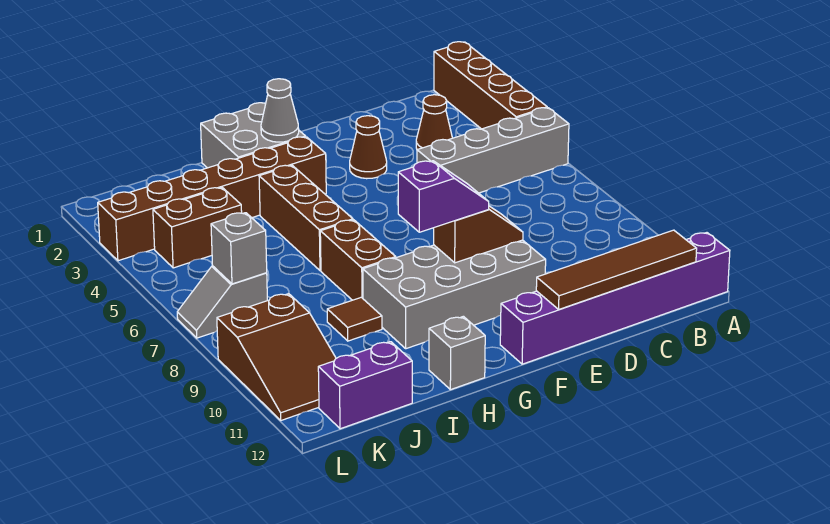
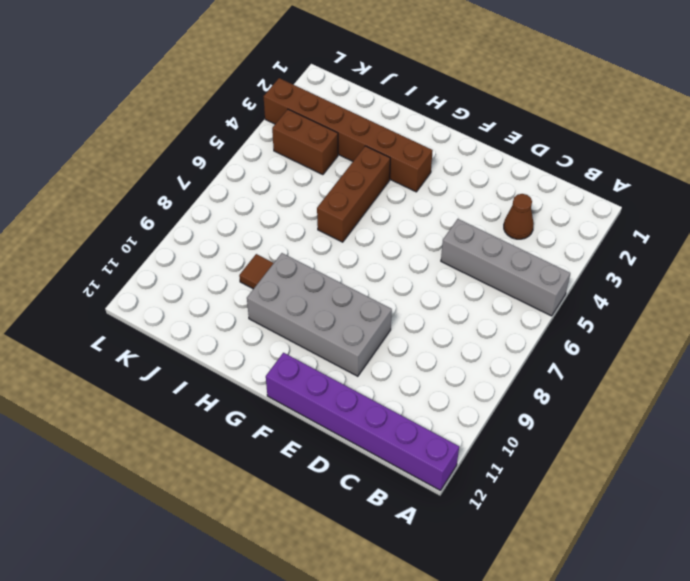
none -> brown brick A1:A4 level 1
none -> brown cone E3 level 1
none -> grey brick G1:H2 level 1

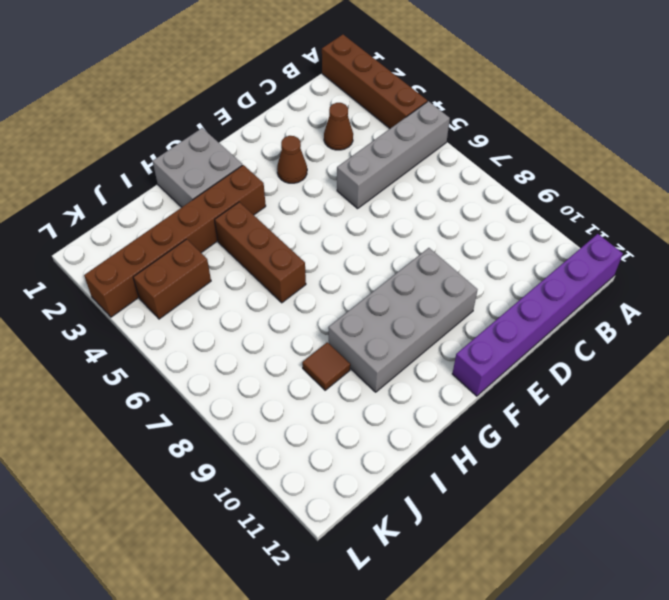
none -> brown brick H7:H8 level 1
none -> grey brick H12 level 1
none -> purple brick J12:K12 level 1

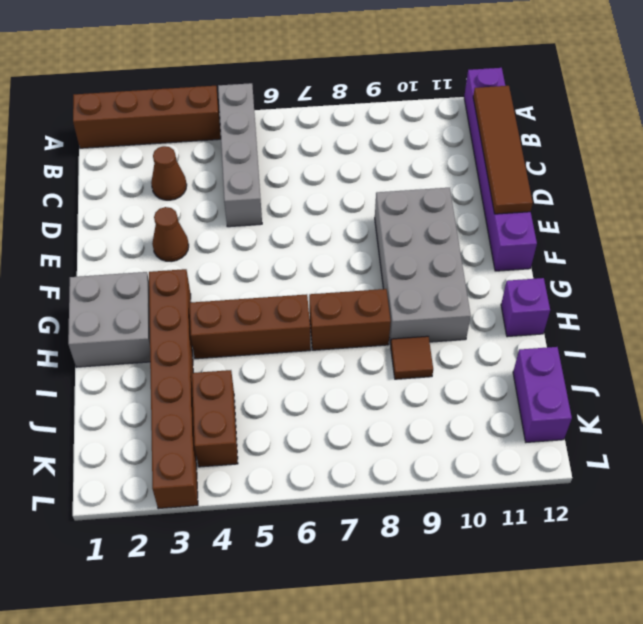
purple brick H12 level 1 -> grey brick H12 level 1
none -> grey slope K7:L7 level 1 top K
none -> brown slope K9:L11 level 1 top 9
none -> brown slope E9:F9 level 2 top F

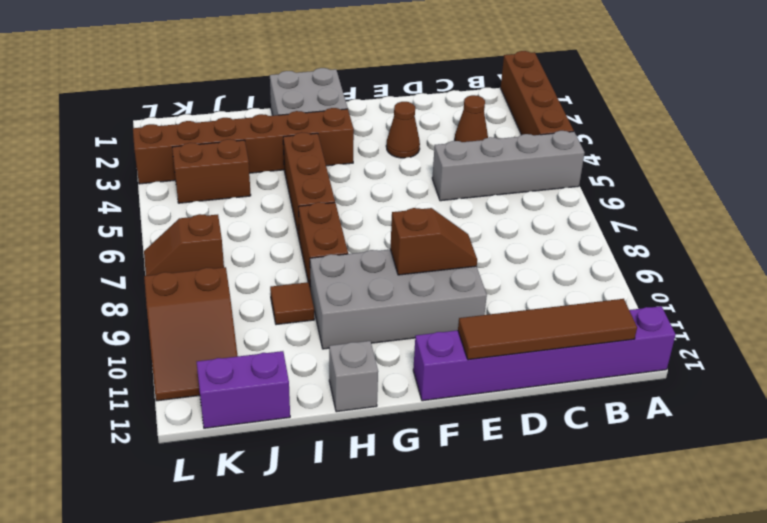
brown slope K7:L7 level 1 top K -> grey slope K7:L7 level 1 top K
none -> grey cone G2 level 2
none -> grey brick K7 level 2
none -> purple slope F9:G9 level 3 top G

